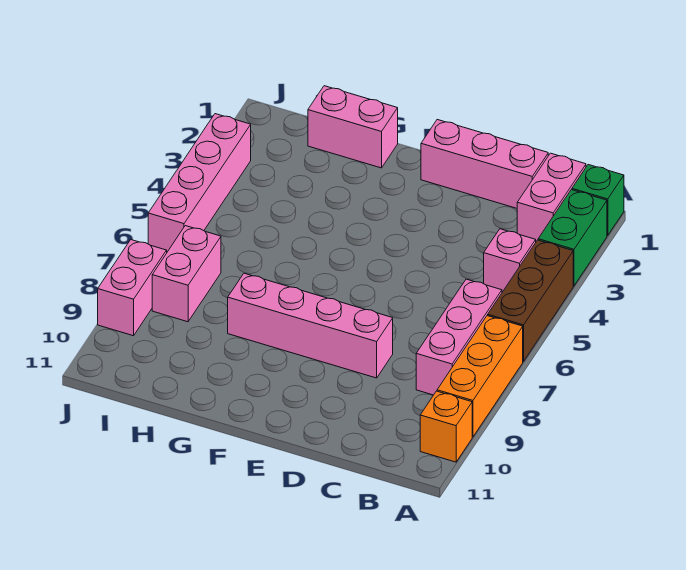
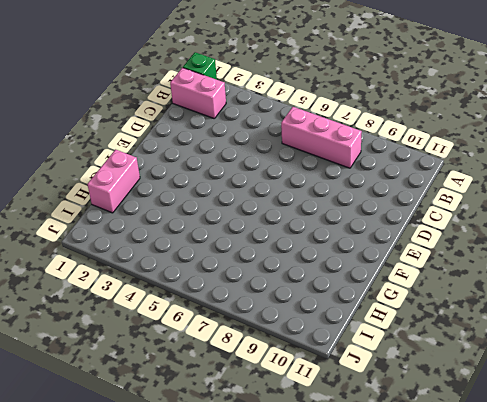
none -> green brick A2:A3 level 1
none -> brown brick A4:A6 level 1
none -> orange brick A7:A9 level 1

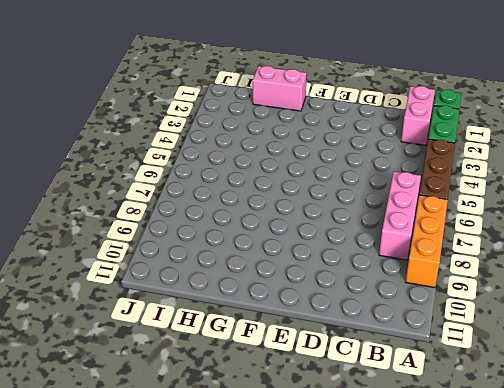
none -> orange brick A10 level 1
none -> pink brick B4 level 1
none -> pink brick C1:E1 level 1

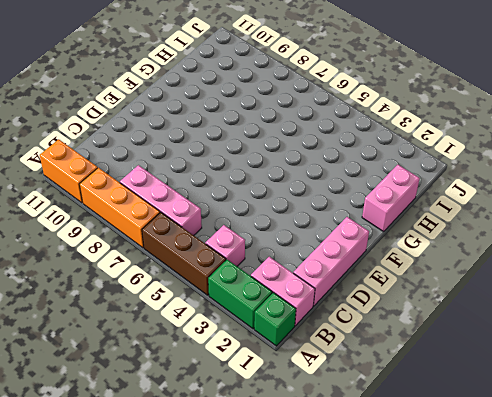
orange brick A10:A11 level 1 -> orange brick A10 level 1
none -> pink brick D8:G8 level 1
none -> pink brick I7:I8 level 1
none -> pink brick J3:J6 level 1

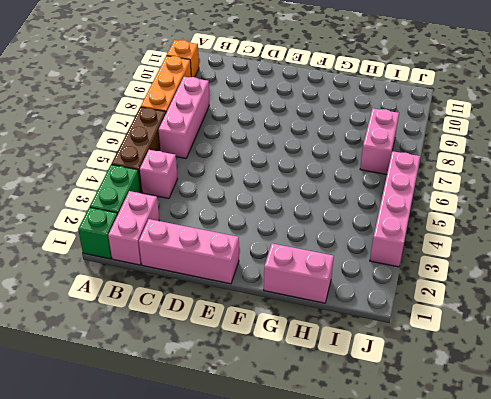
none -> pink brick D8:G8 level 1
none -> pink brick J8:J9 level 1

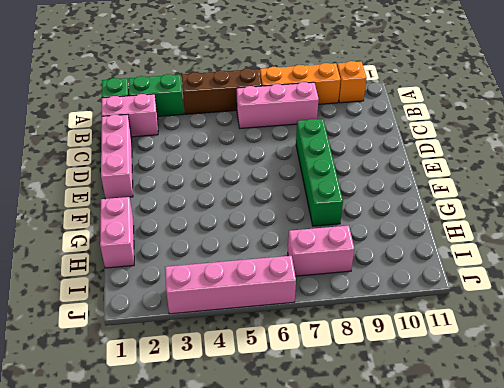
green brick D8:G8 level 1 -> pink brick D8:G8 level 1
none -> pink brick B4 level 1
none -> pink brick J8:J9 level 1

